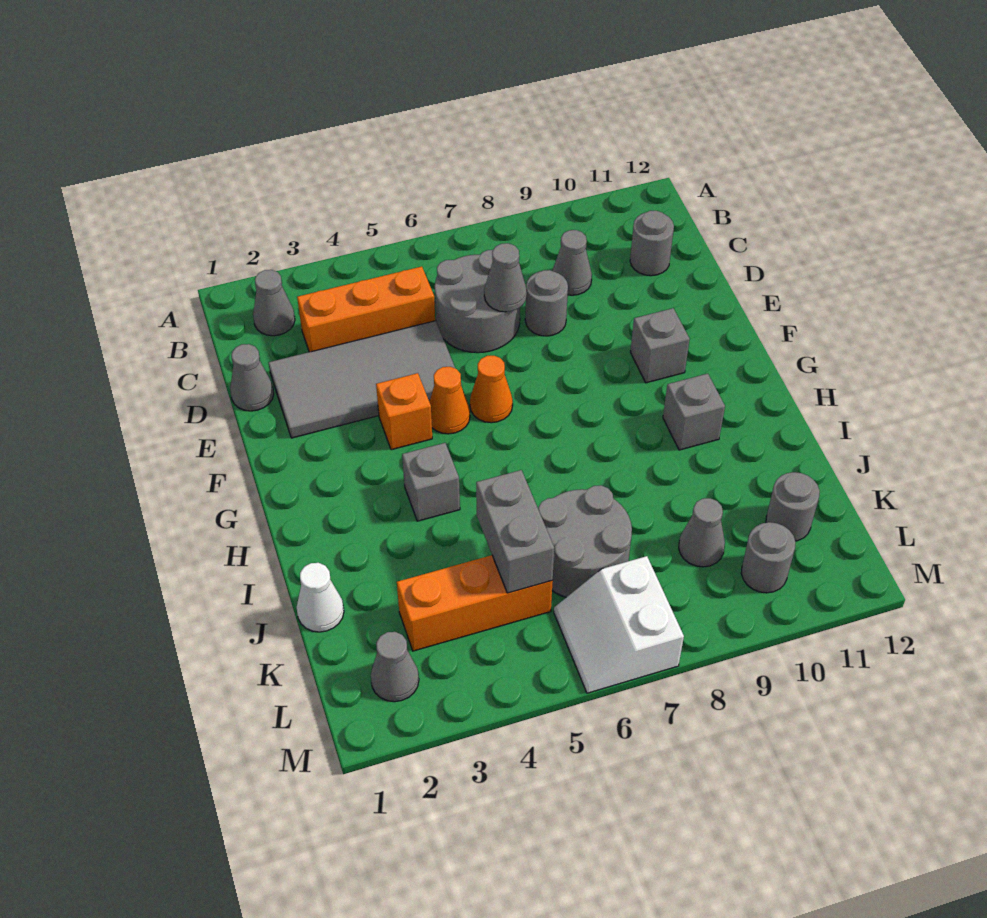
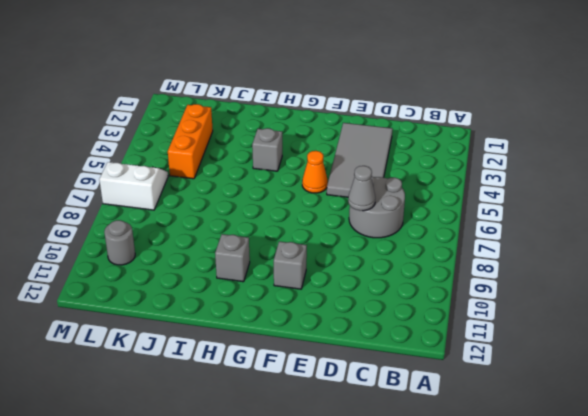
none -> grey cone B2 level 1
none -> orange brick C3:C5 level 1
none -> grey cone C9 level 1

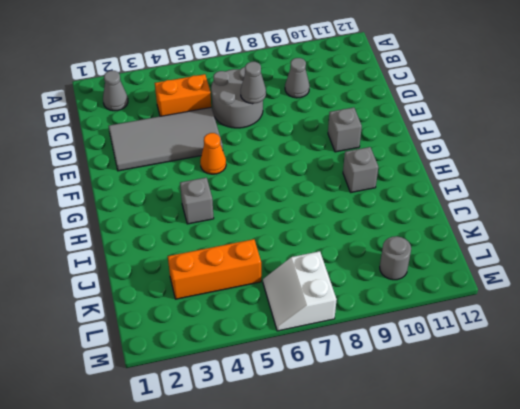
orange brick C4:C5 level 1 -> orange brick C3:C5 level 1
none -> grey round brick C11 level 1
none -> grey cone D1 level 1
none -> grey round brick D8 level 1

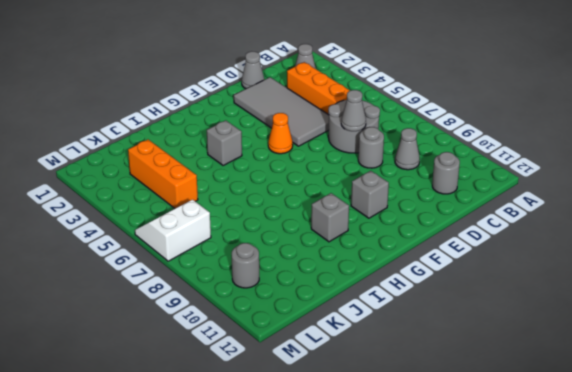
none -> orange brick F4 level 1
none -> orange cone F6 level 1
none -> white cone J1 level 1

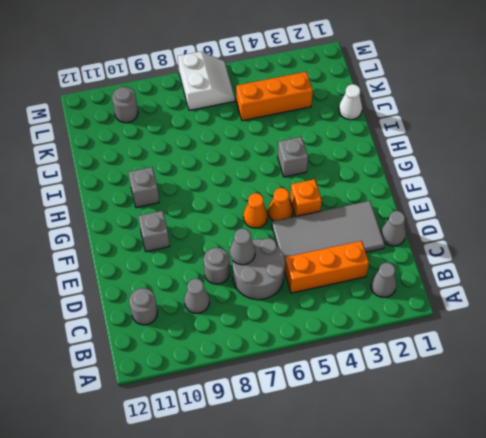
none -> grey round brick J6:K7 level 1
none -> grey cone K9 level 1
none -> grey round brick K11 level 1

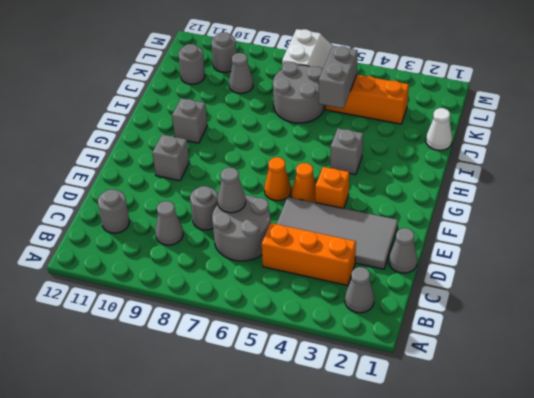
none -> grey cone L2 level 1

